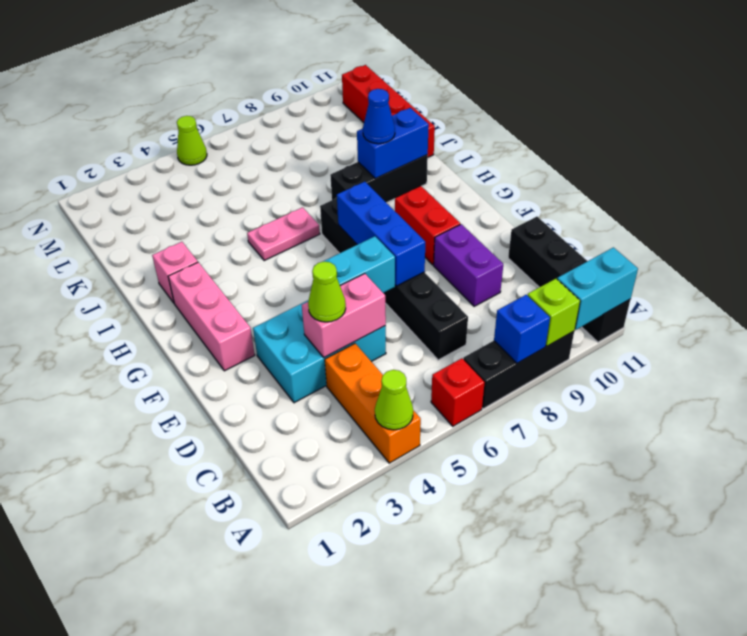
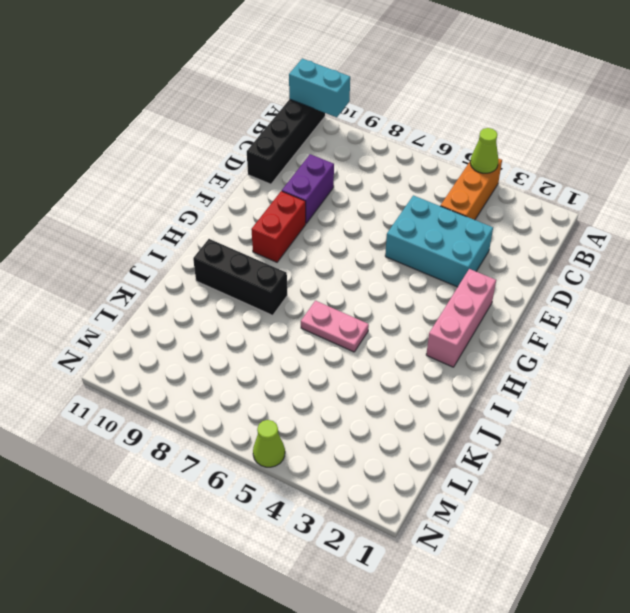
none -> red brick A6 level 1
none -> black brick A7:A9 level 1
none -> black brick C7:H7 level 1

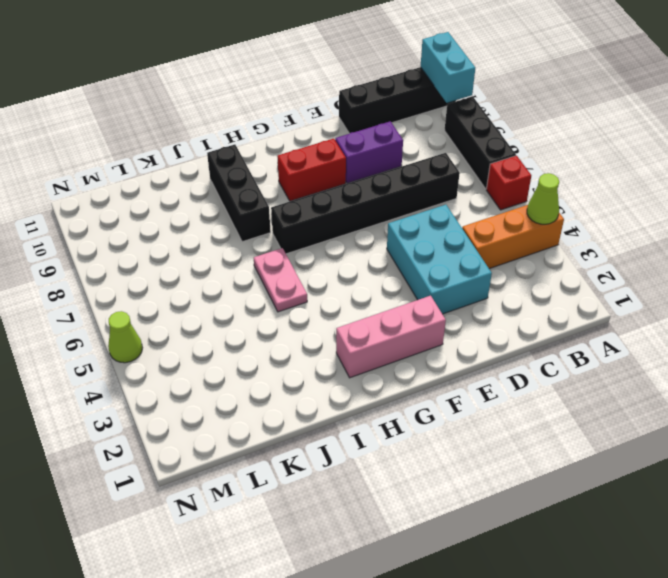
none -> pink brick I2 level 1
none -> red brick J11:M11 level 1
none -> blue brick A8 level 2

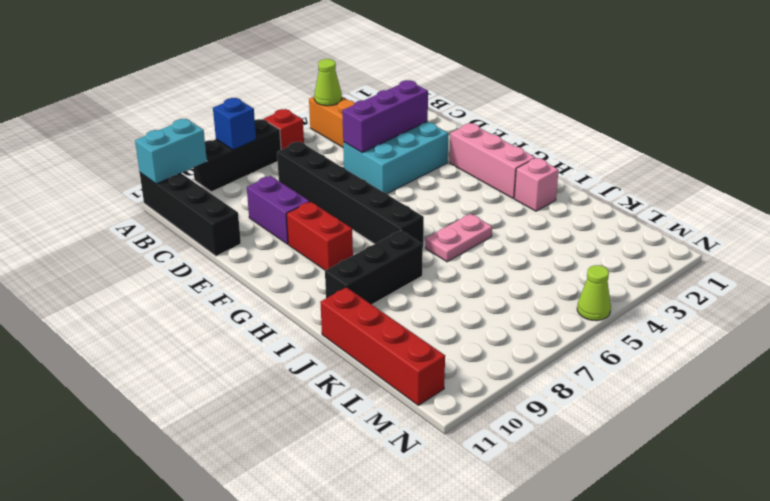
purple brick D3:D5 level 2 -> pink brick D4:D5 level 2
none -> lime brick A9 level 2
none -> cyan brick E5:E6 level 2
none -> blue brick E7:G7 level 2

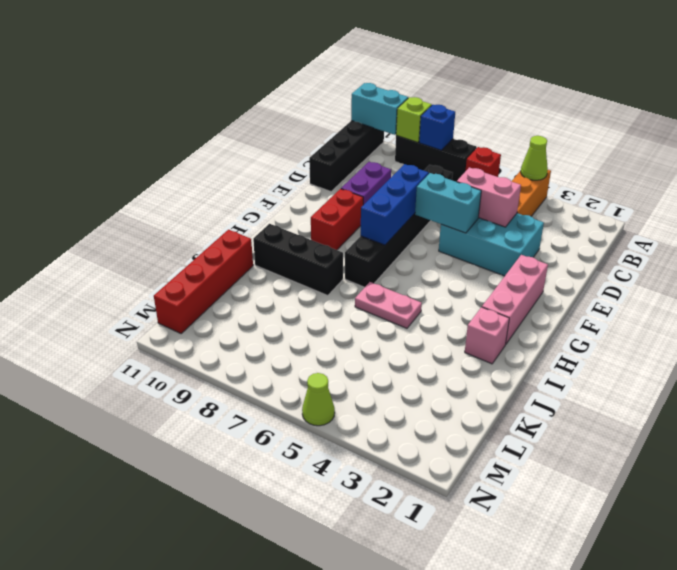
none -> blue brick I9:I10 level 2
none -> lime cone D4 level 3
none -> blue cone I9 level 3

